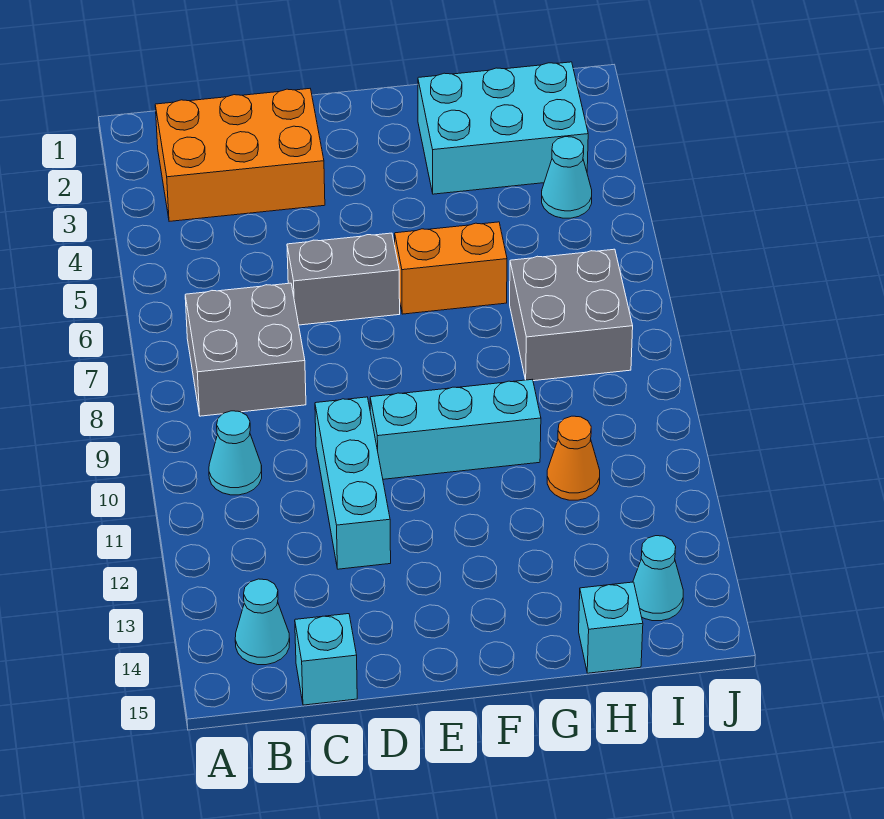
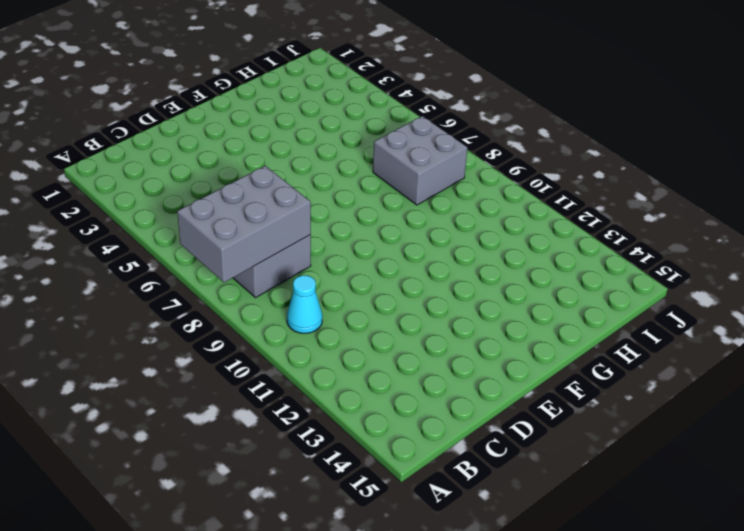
grey brick A7:C8 level 2 -> none
none -> orange brick B2:D3 level 1
none -> cyan cone B14 level 1
none -> cyan brick C15 level 1

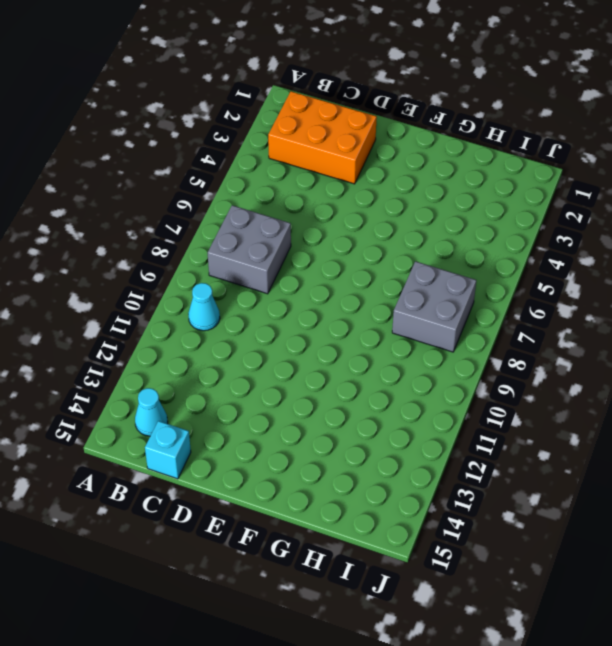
none -> grey brick D6:E6 level 1
none -> cyan brick D10:D12 level 1
none -> cyan brick E10:G10 level 1

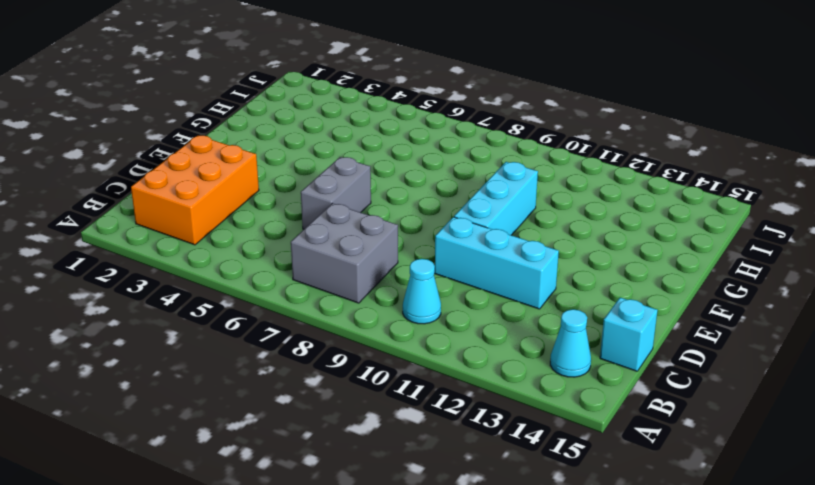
none -> orange brick F6:G6 level 1
none -> cyan brick G2:I3 level 1
none -> grey brick H7:I8 level 1

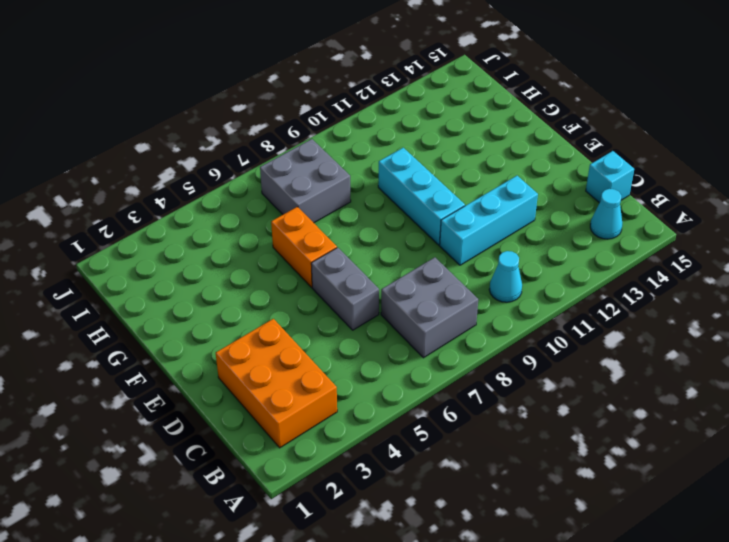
none -> cyan brick G2:I3 level 1
none -> orange cone H11 level 1
none -> cyan brick H15 level 1

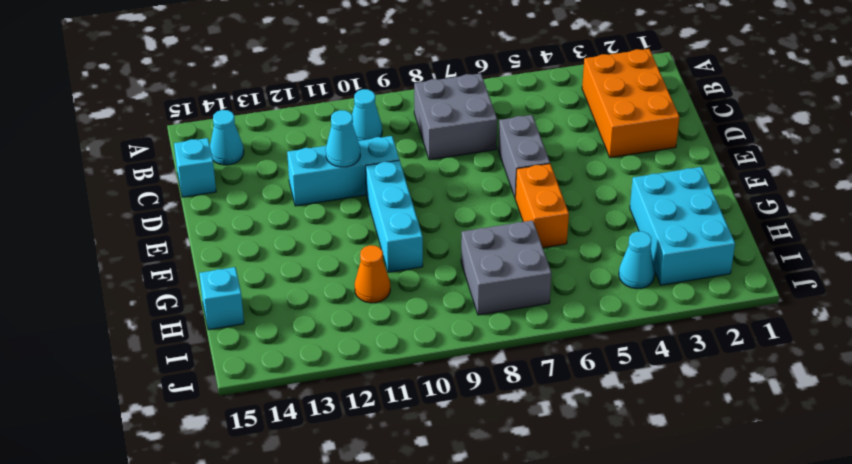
cyan cone D11 level 2 -> cyan cone I14 level 1

